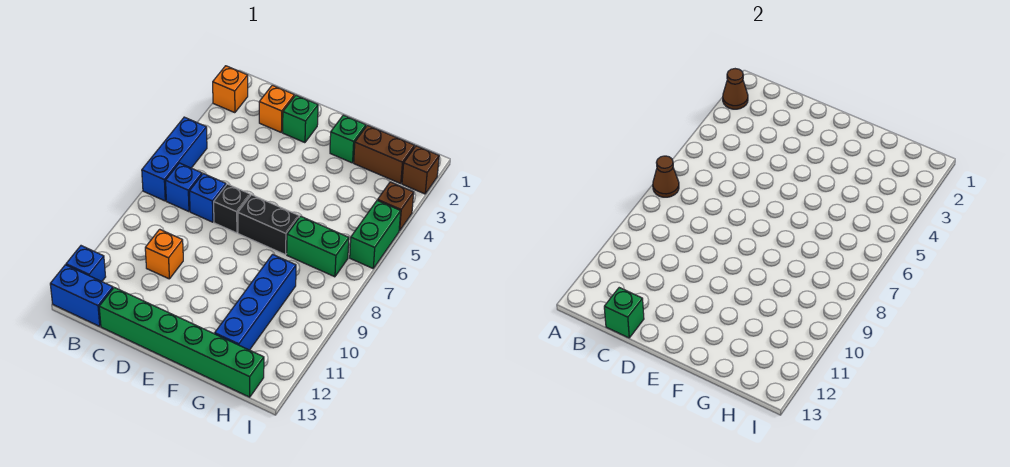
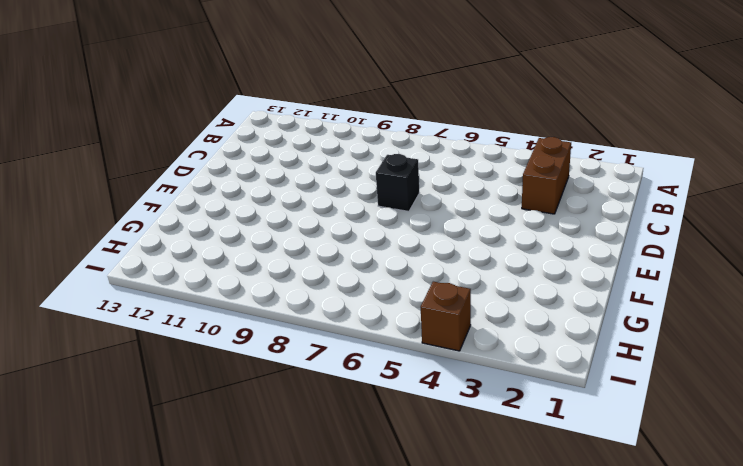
brown brick B3:C3 level 1 -> brown brick G2:H2 level 1
none -> orange brick A2 level 1
none -> blue brick A5:A7 level 1
none -> blue brick A12 level 1

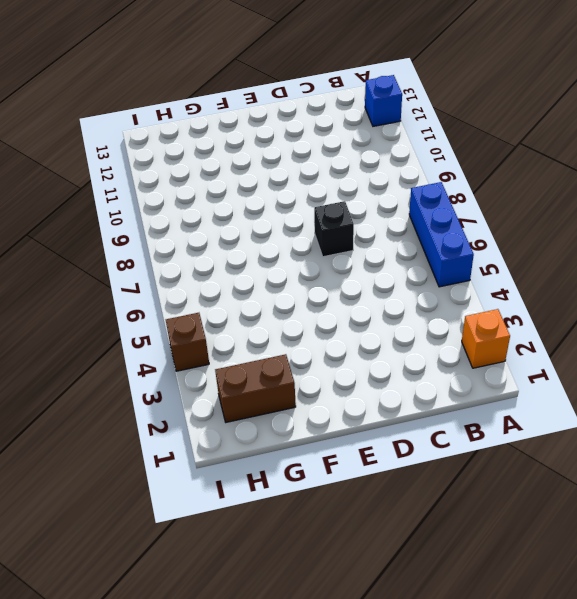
none -> blue brick A13:B13 level 1
none -> blue brick B7 level 1
none -> orange brick C2 level 1

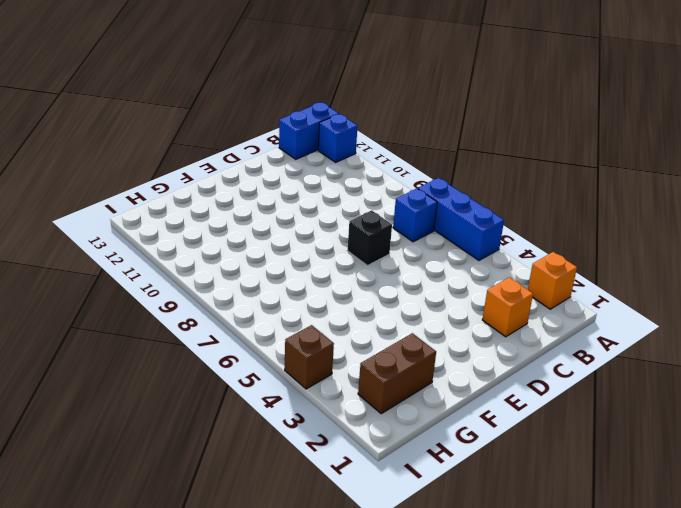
none -> blue brick C7 level 1
none -> orange brick C10 level 1
none -> green brick C13:H13 level 1

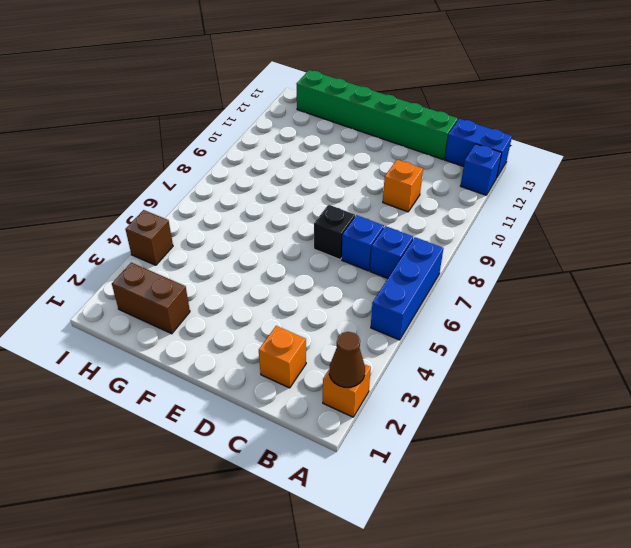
none -> green brick D2 level 1
none -> black brick E7:F7 level 1
none -> green brick F2 level 1

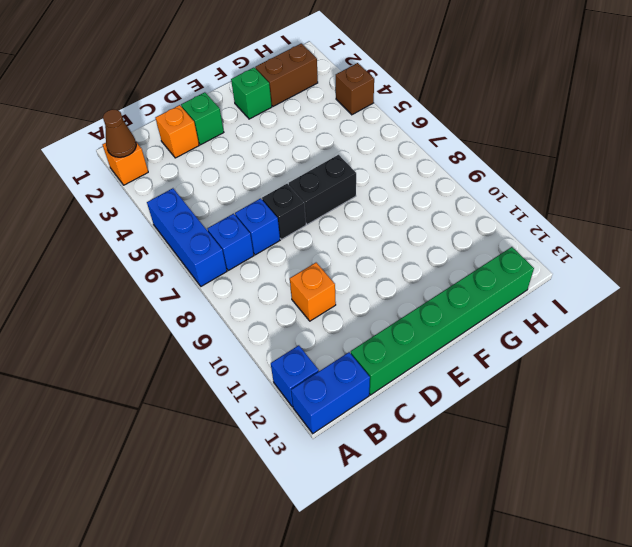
none -> green brick G7:H7 level 1
none -> blue brick G9:G12 level 1
none -> brown brick I2 level 1

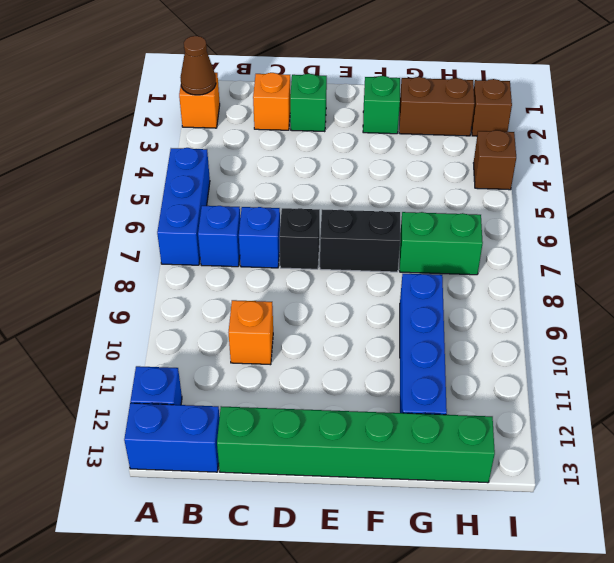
none -> green brick I5:I6 level 1
none -> brown cone A7 level 2
none -> green brick C13 level 2

